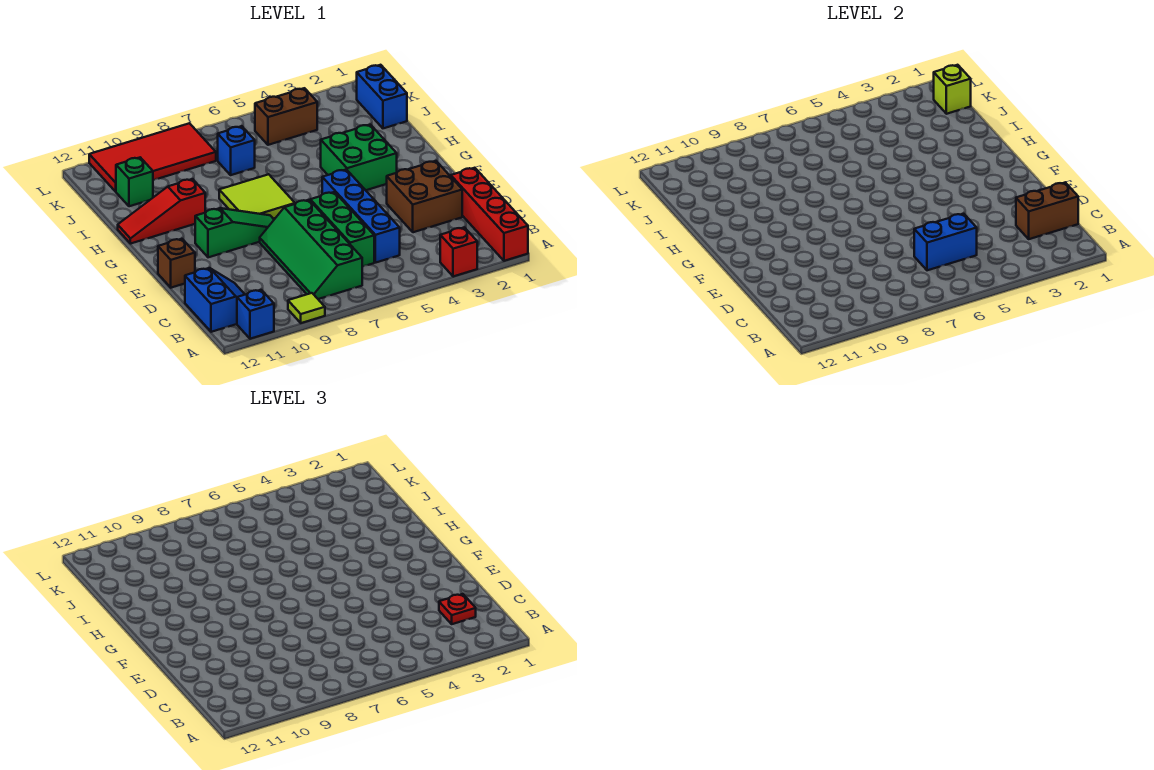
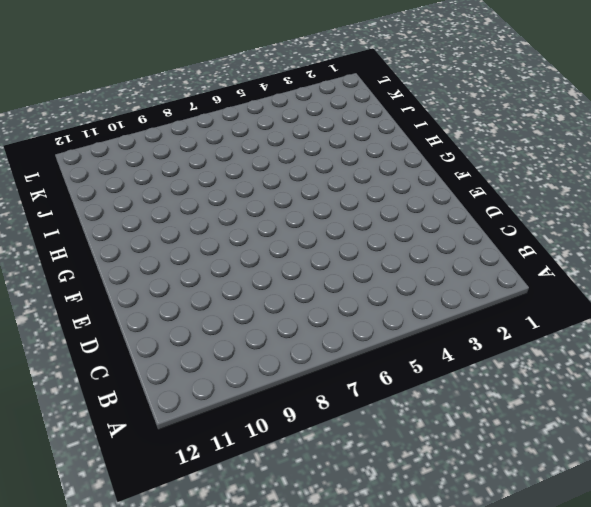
none -> red brick A1:D1 level 1
none -> red brick A3 level 1
none -> lime tile A9 level 1

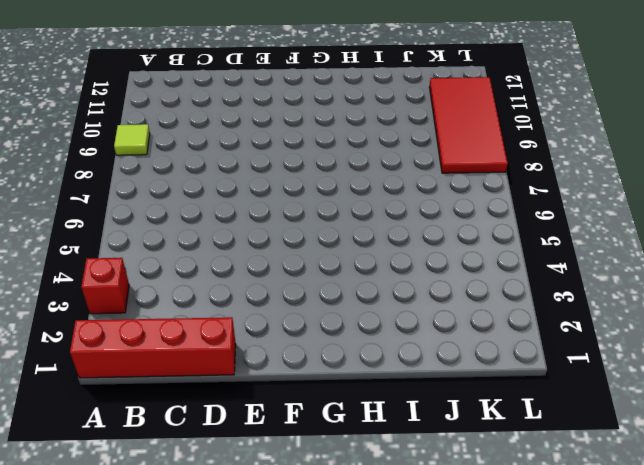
none -> blue brick A11 level 1
none -> green slope B7:E8 level 1 top 7
none -> blue slope B11:C12 level 1 top 12

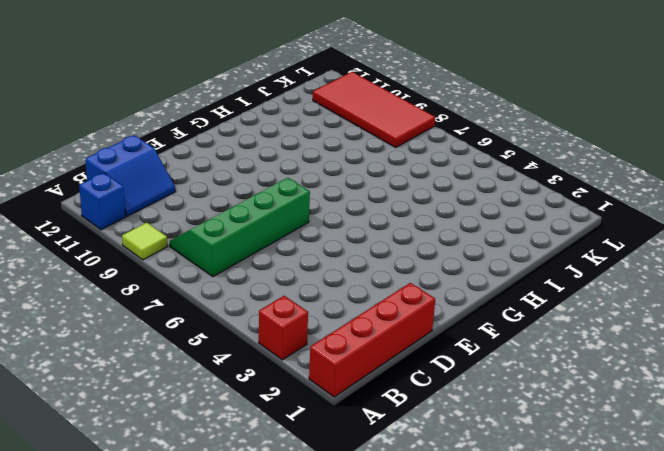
none -> blue brick C5:F5 level 1
none -> green brick C6:E6 level 1
none -> brown brick D2:E3 level 1

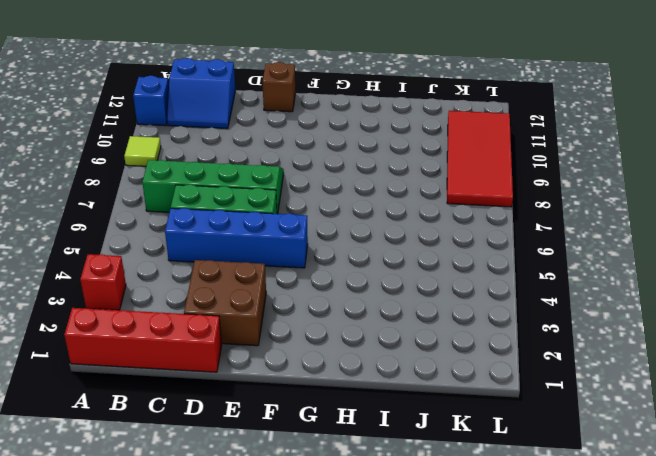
none -> green slope F8:F10 level 1 top 10
none -> green brick G3:H4 level 1
none -> lime tile G7:H8 level 1

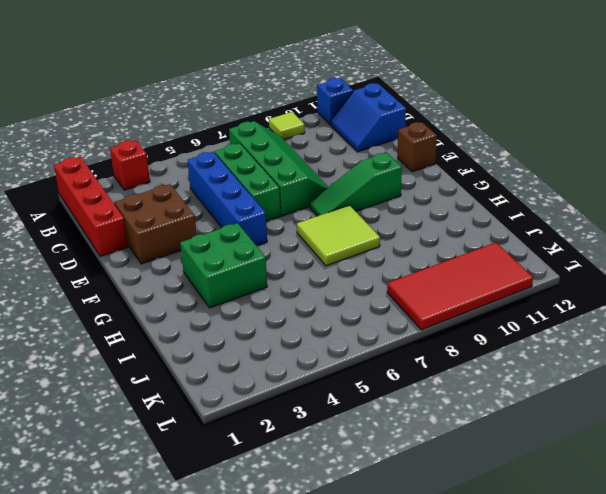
none -> red slope H10:H12 level 1 top 10
none -> blue brick J1:K1 level 1
none -> blue brick J7 level 1

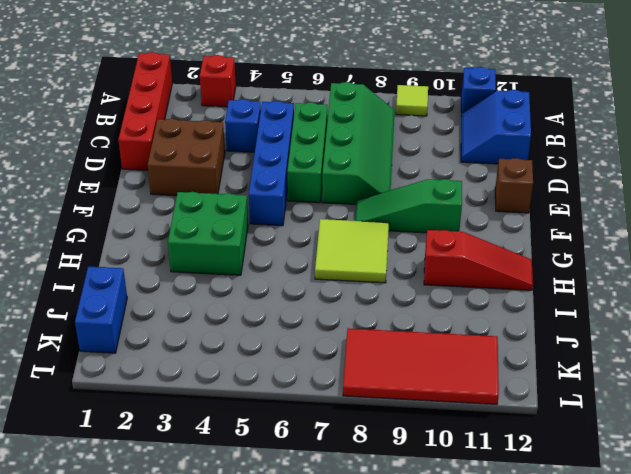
blue brick C4 level 1 -> blue brick J7 level 1
none -> green brick J11 level 1
none -> brown brick K4:K5 level 1
none -> brown brick C1:C2 level 2

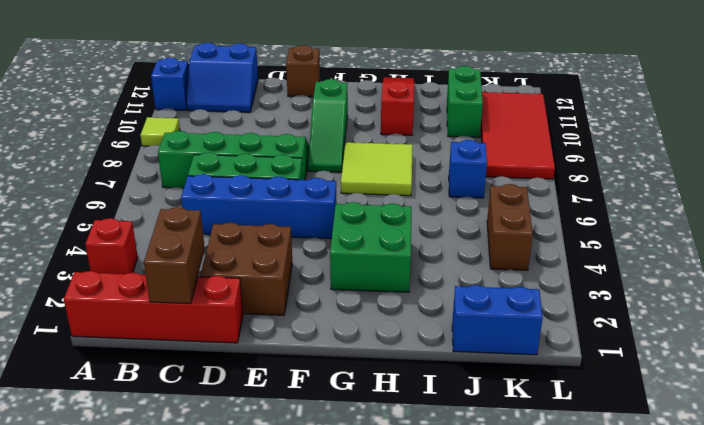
green brick J10:J11 level 1 -> green brick J11 level 1
none -> blue brick C5:C6 level 2
none -> lime brick K1 level 2
none -> red plate C2 level 3

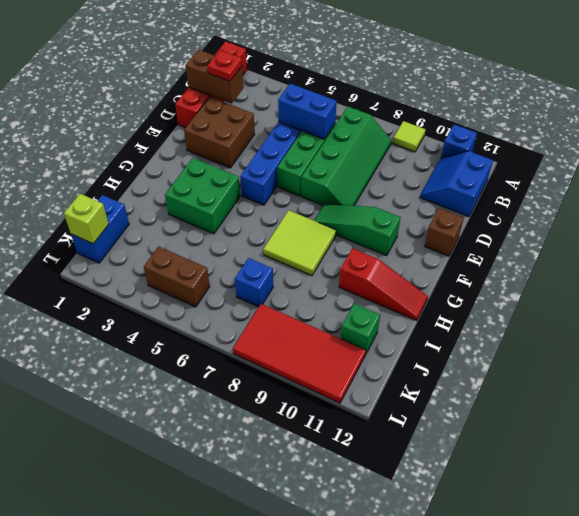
none -> red brick A3 level 1

